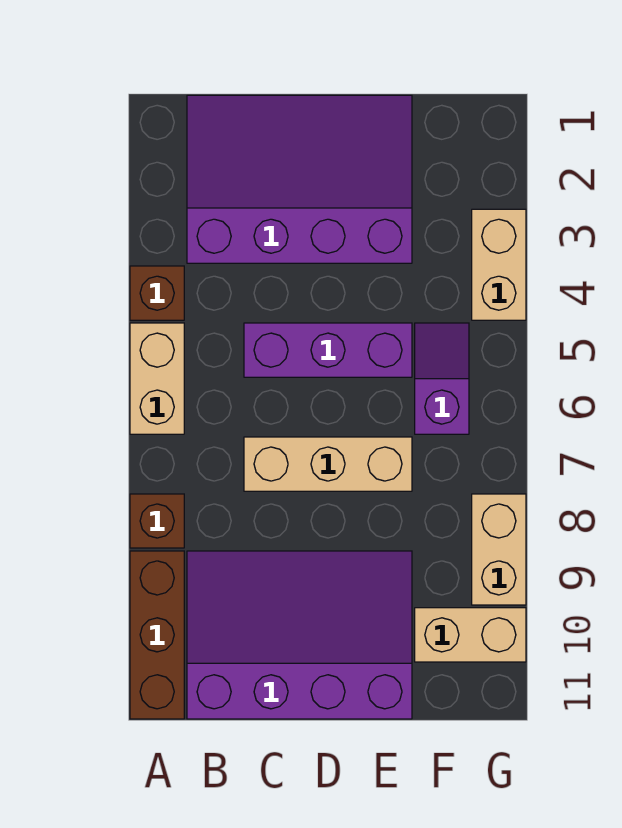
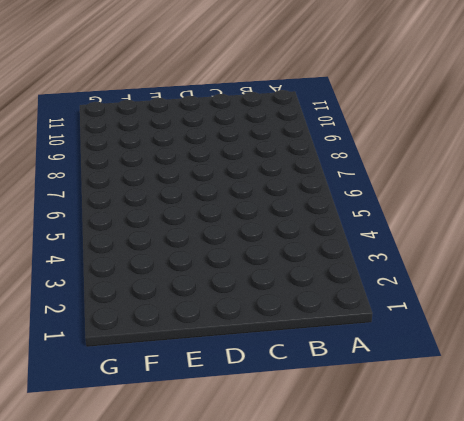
none -> brown brick A4 level 1
none -> tan brick A5:A6 level 1
none -> brown brick A8 level 1

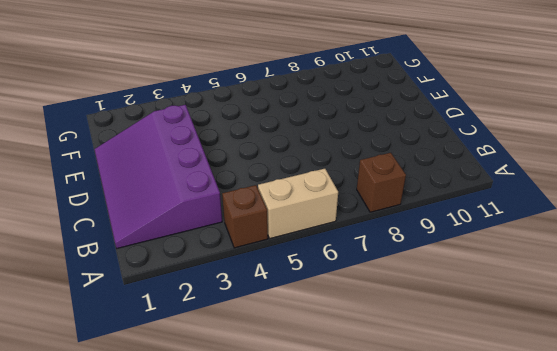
none -> brown brick A9:A11 level 1
none -> purple slope B9:E11 level 1 top 11
none -> purple brick C5:E5 level 1

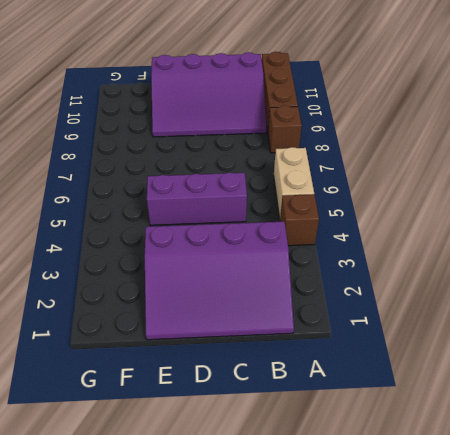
none -> tan brick C7:E7 level 1
none -> purple slope F5:F6 level 1 top 6
none -> tan brick F10:G10 level 1

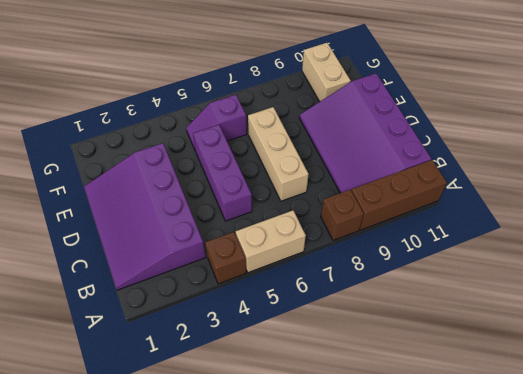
none -> tan brick G3:G4 level 1
none -> tan brick G8:G9 level 1

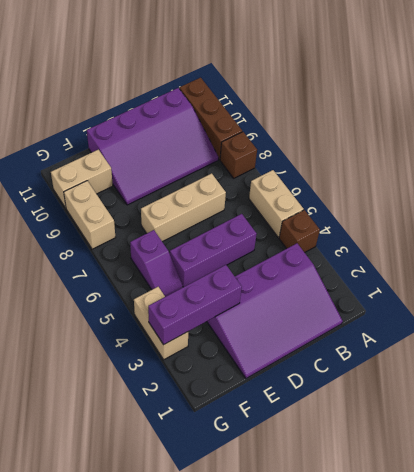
purple brick E3:G3 level 2 -> none

